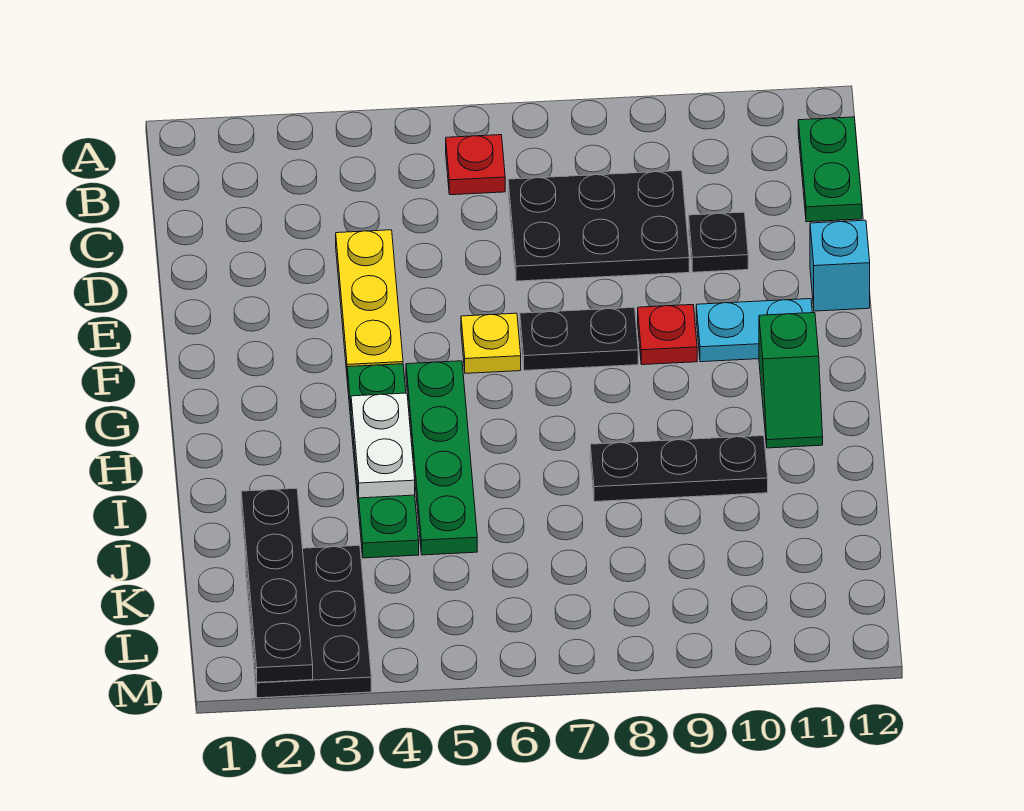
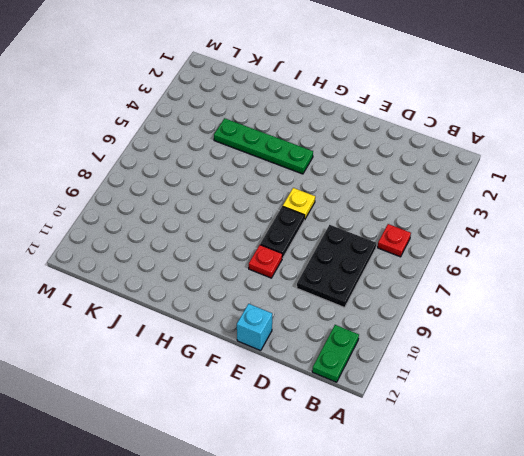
green plate B11:B12 level 1 -> green plate B12:C12 level 1
none -> yellow plate D4:F4 level 1
none -> black plate D10 level 1
none -> cyan plate F10:F11 level 1

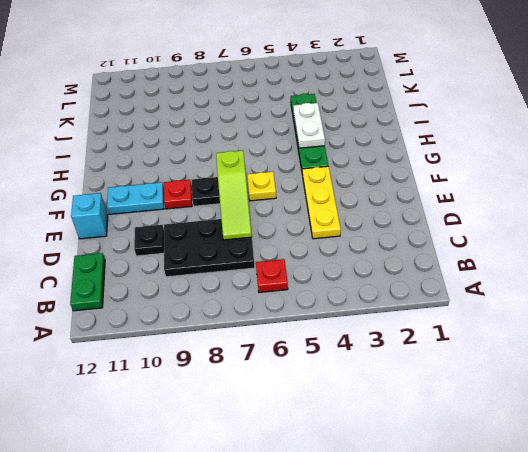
lime slope D7:F7 level 2 top F -> none
none -> green plate G5:J5 level 1
none -> green slope G11:H11 level 1 top G
none -> black plate I8:I10 level 1

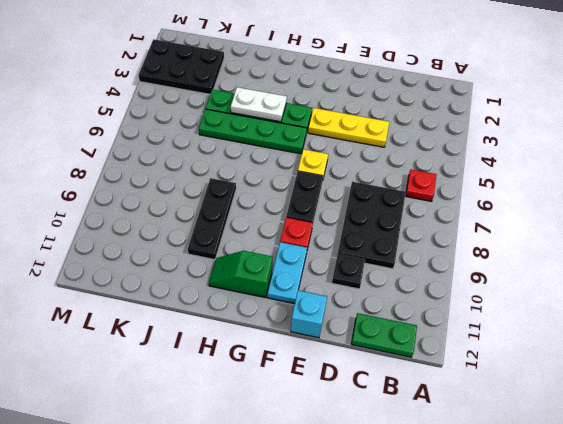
none -> black plate J2:M2 level 2

